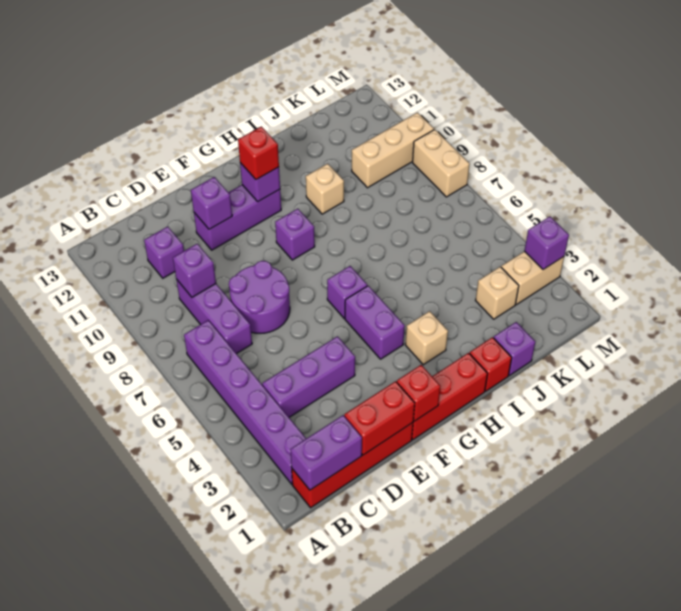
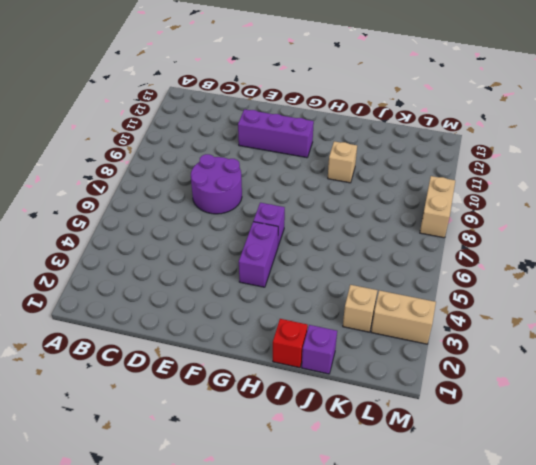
none -> red brick B1:E1 level 1
none -> purple brick B2:B7 level 1
none -> purple brick C4:E4 level 1

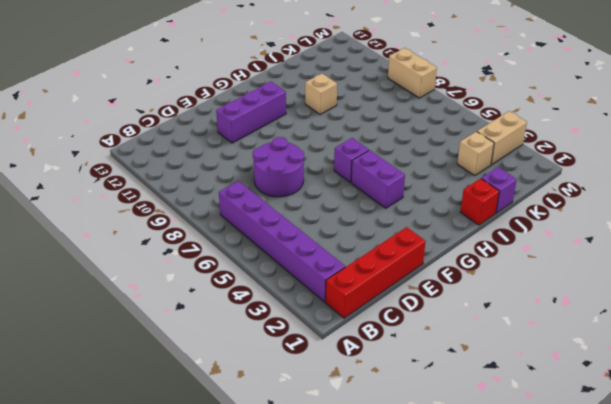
none -> purple brick C4:E4 level 1
none -> purple brick C7:C9 level 1
none -> purple brick C11 level 1

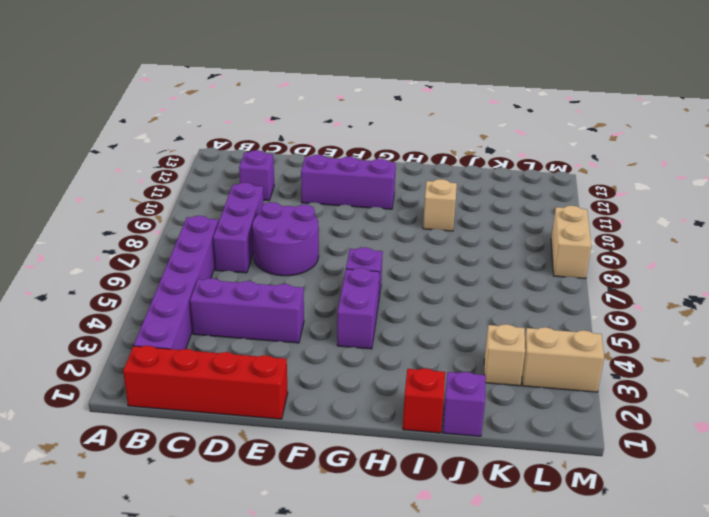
none -> red brick F1:H1 level 1
none -> purple brick G9 level 1
none -> tan brick H3 level 1

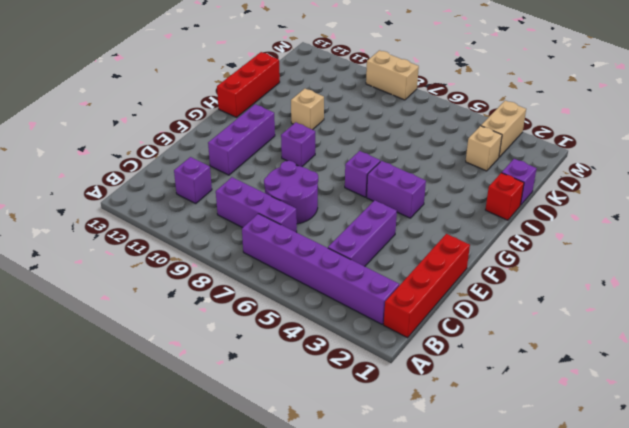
red brick H13:J13 level 1 -> red brick F1:H1 level 1
none -> tan brick H3 level 1
none -> tan brick K10:M10 level 1
none -> purple brick B1:C1 level 2

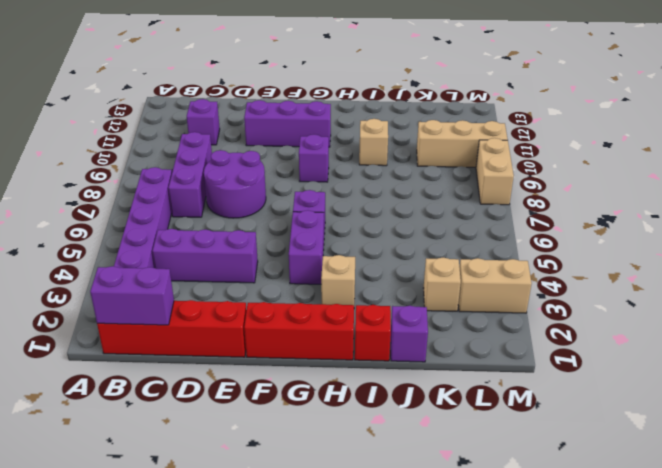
none -> purple brick C9 level 2
none -> red brick D1:E1 level 2
none -> purple brick E11 level 2

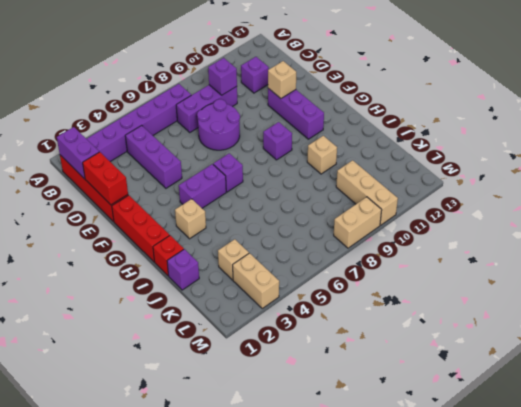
tan brick E11 level 2 -> purple brick E11 level 2
none -> red brick F1 level 2
none -> purple brick G11 level 2
none -> purple brick M3 level 2

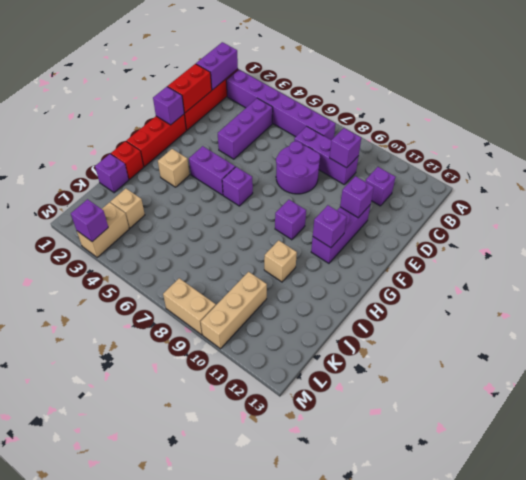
purple brick F1 level 2 -> red brick F1 level 2
none -> red brick G11 level 3

